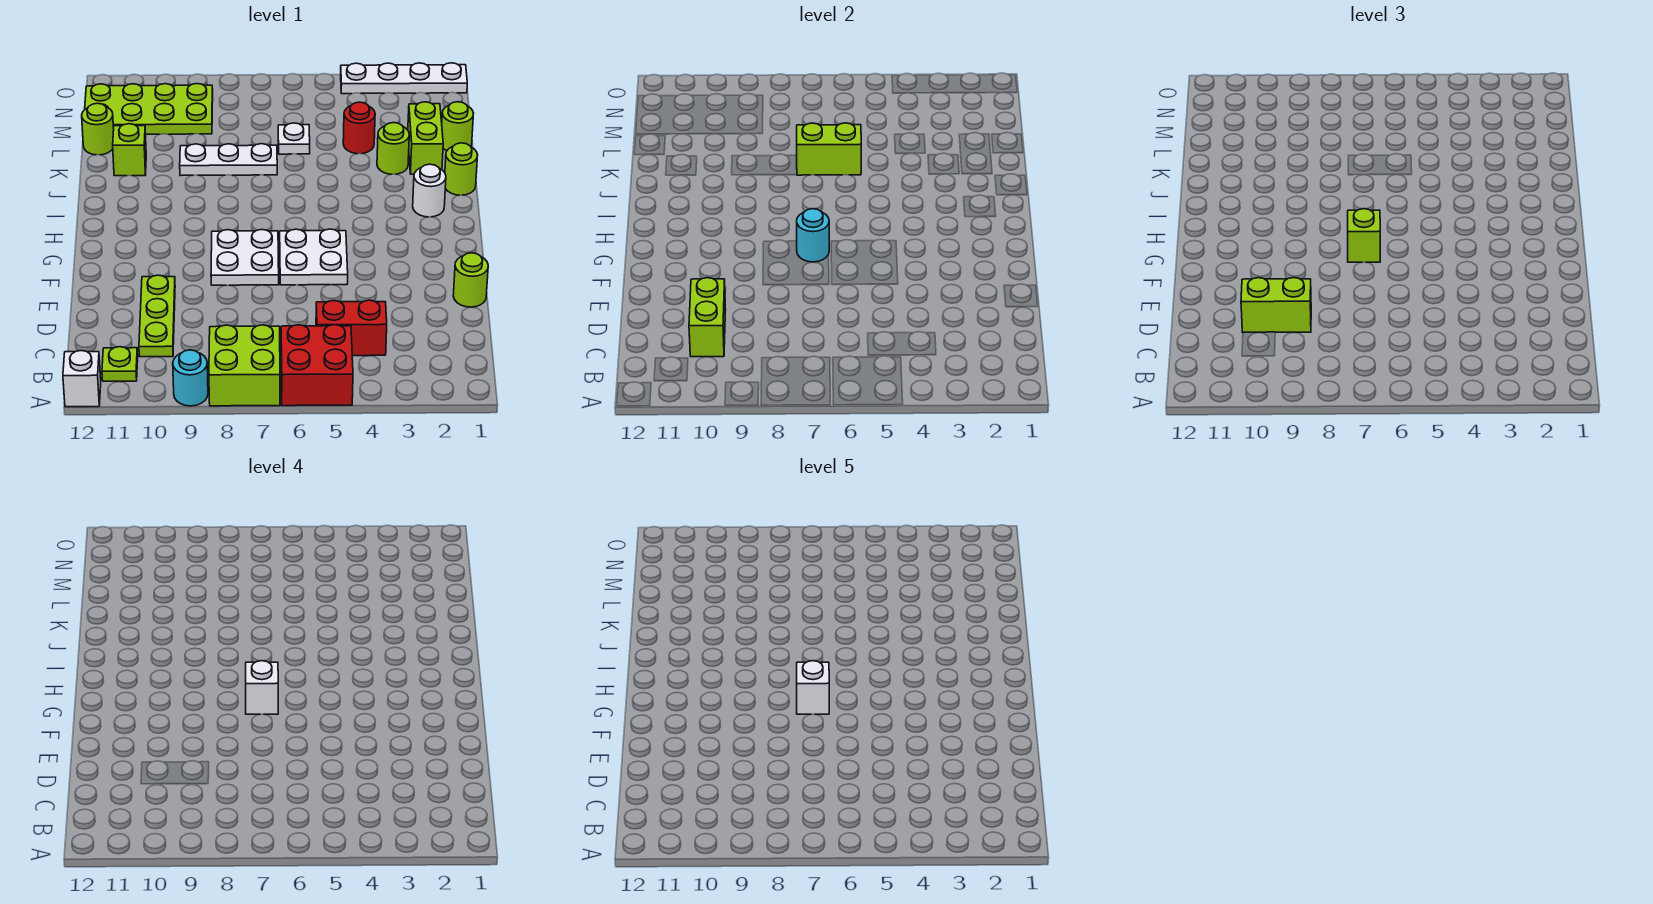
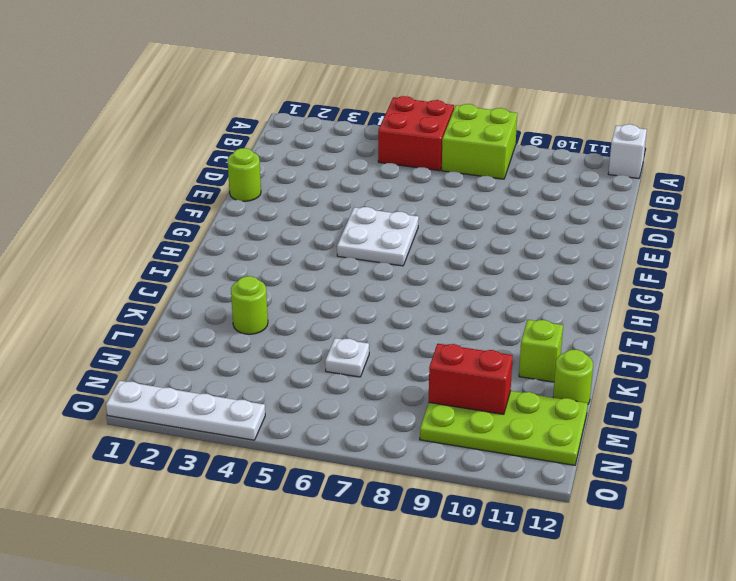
red brick M9:M10 level 2 -> red brick C4:C5 level 1
none -> cyan round brick A9 level 1
none -> lime plate B11 level 1
none -> lime plate C10:E10 level 1

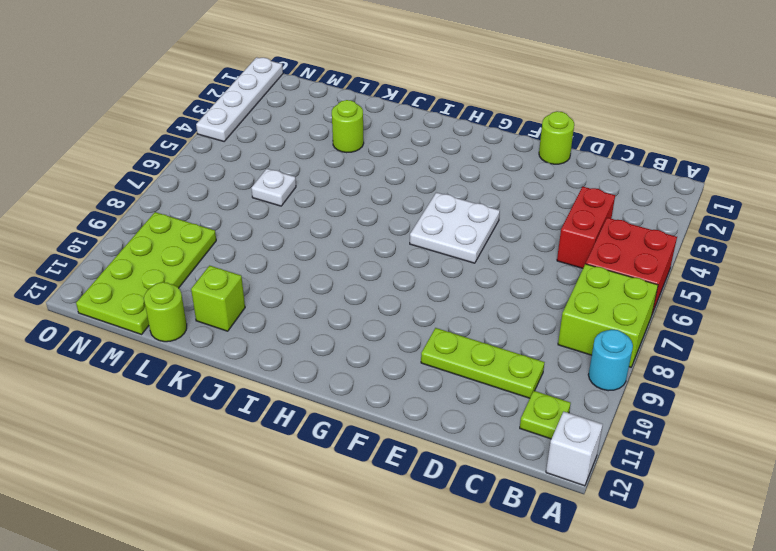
none -> white plate F7:G8 level 1
none -> white round brick I2 level 1
none -> lime round brick J1 level 1

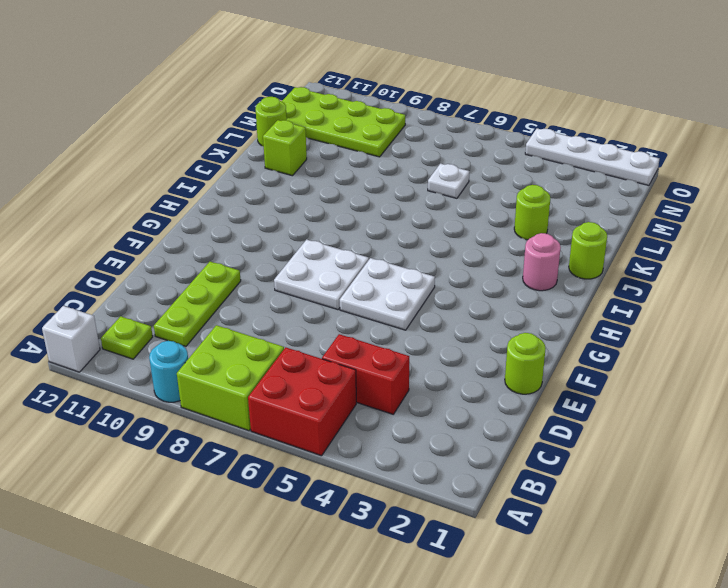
pink round brick I2 level 1 -> white round brick I2 level 1
none -> lime brick K2:L2 level 1
none -> white plate K7:K9 level 1
none -> lime round brick L1 level 1

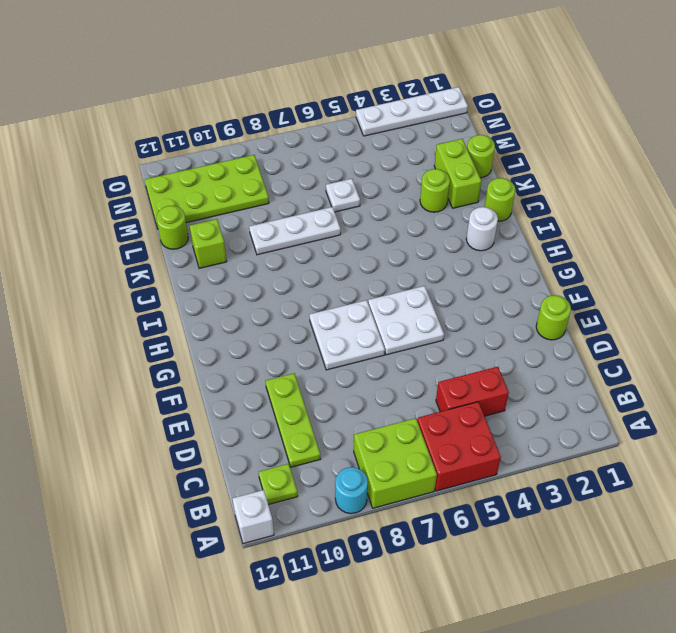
none -> red round brick L4 level 1
none -> lime brick C10:D10 level 2
none -> cyan round brick G7 level 2

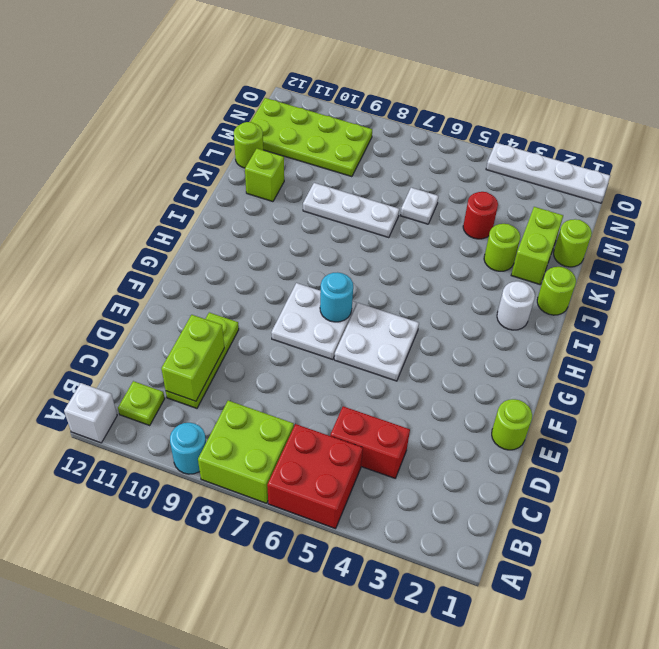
none -> lime brick K6:K7 level 2
none -> lime brick D9:D10 level 3
none -> lime brick G7 level 3

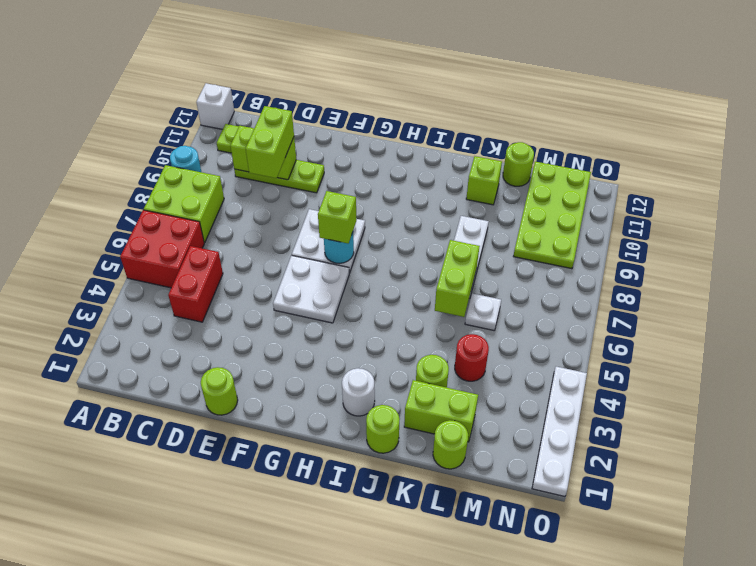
none -> white brick G7 level 4
none -> white brick G7 level 5

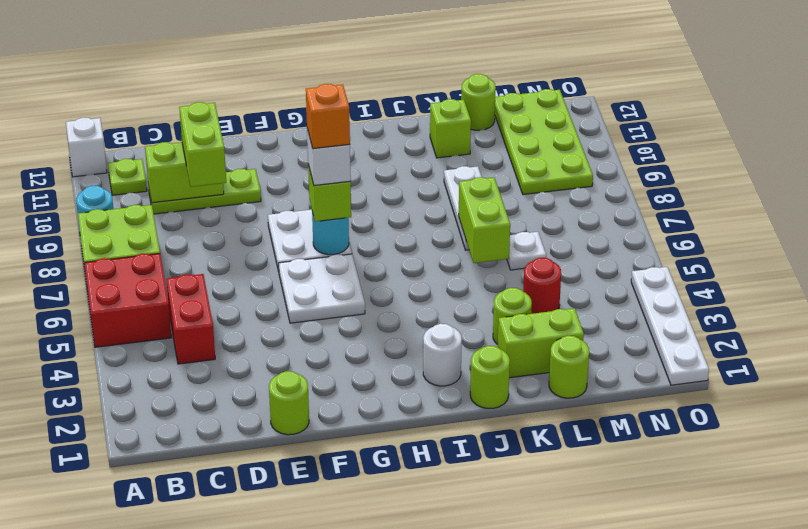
orange brick G7 level 5 -> white brick G7 level 5

